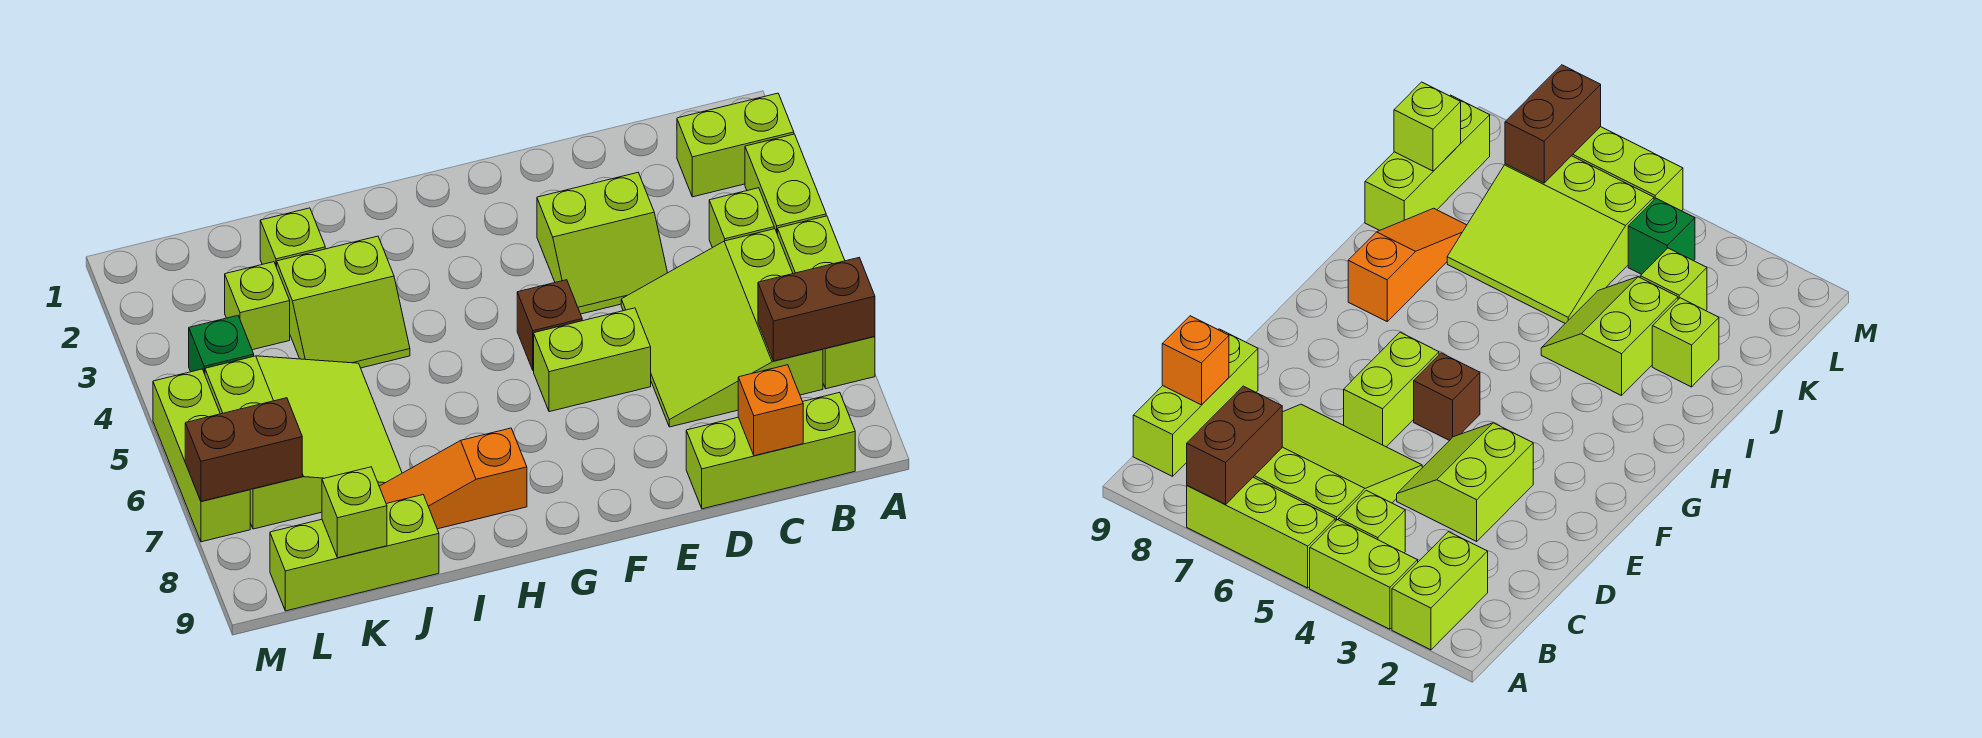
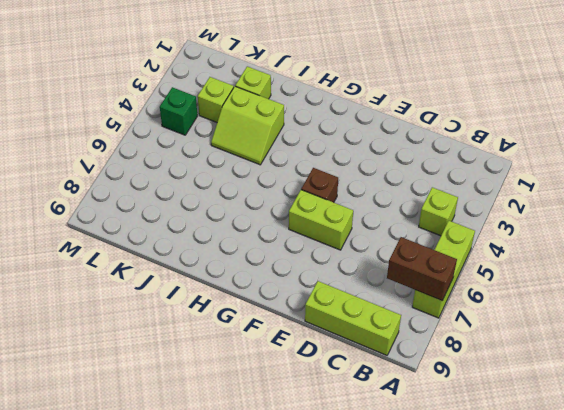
none -> lime brick A2:B2 level 1
none -> lime brick A3:A4 level 1
none -> lime slope B5:D7 level 1 top B

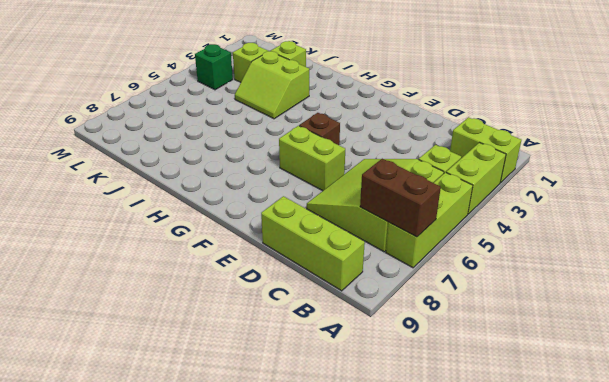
none -> lime slope D3:E4 level 1 top 3
none -> orange slope H8:J8 level 1 top H
none -> lime slope J5:L7 level 1 top L

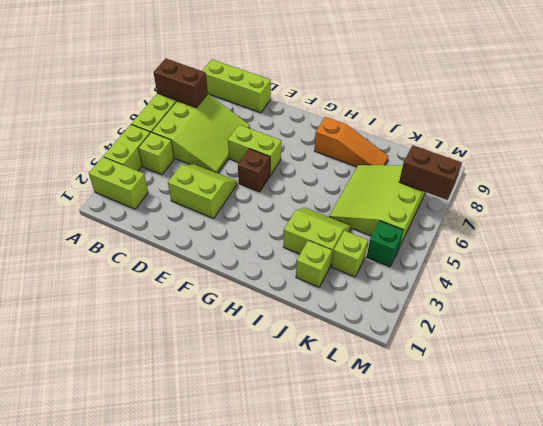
none -> lime brick J9:L9 level 1
none -> lime brick M5:M7 level 1
none -> orange brick C9 level 2

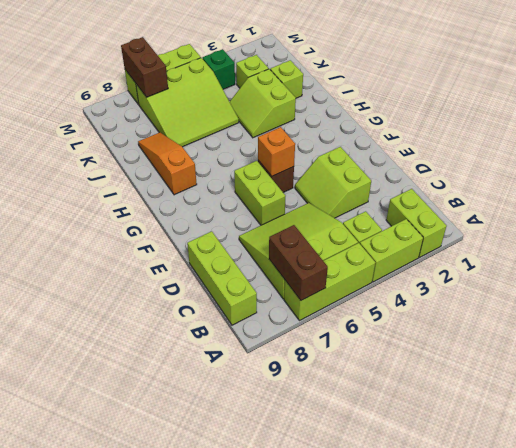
orange brick F5 level 2 -> orange brick C9 level 2
none -> lime brick J9:L9 level 1
none -> lime brick K9 level 2

